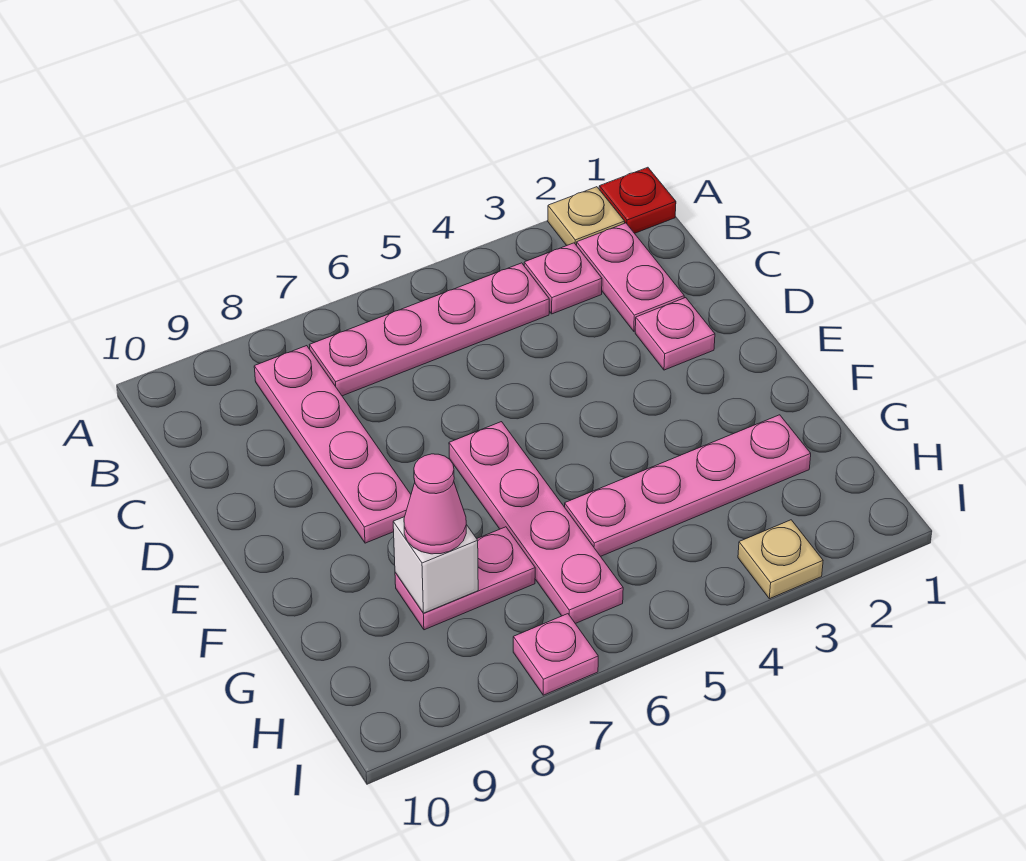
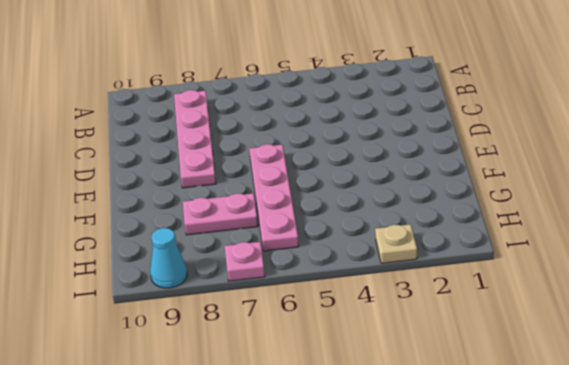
cyan cone I9 level 1 -> none
none -> red plate A1 level 1
none -> tan plate A2 level 1
none -> pink plate B2:C2 level 1

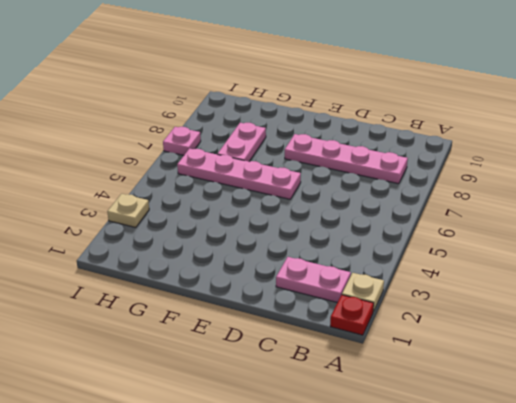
none -> pink plate B3 level 1
none -> pink plate B4:B7 level 1
none -> pink plate D2 level 1

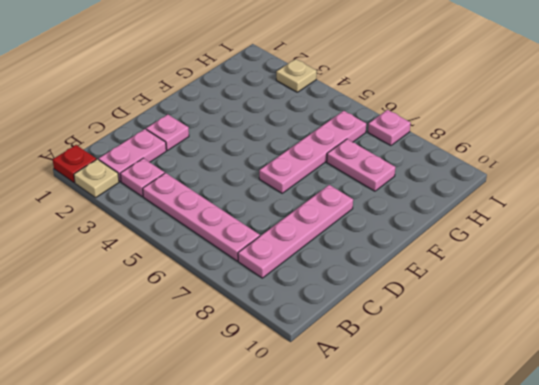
none -> pink plate G2:G5 level 1
none -> white brick G8 level 2
none -> pink cone G8 level 3

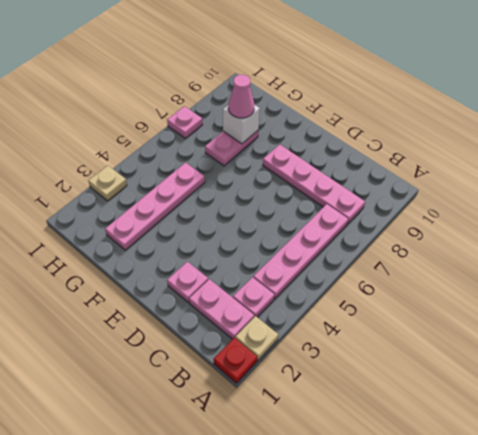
none -> pink plate E6:H6 level 1

